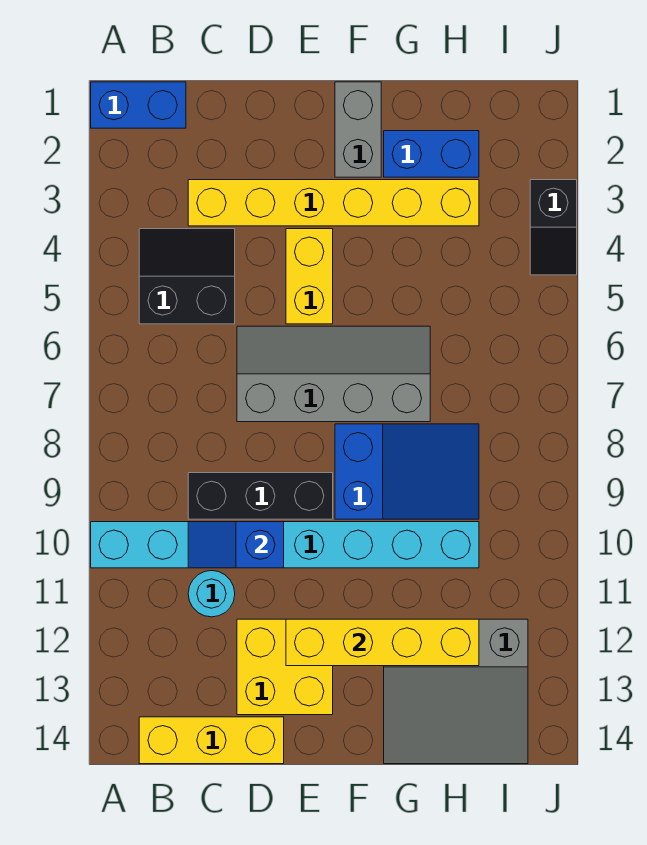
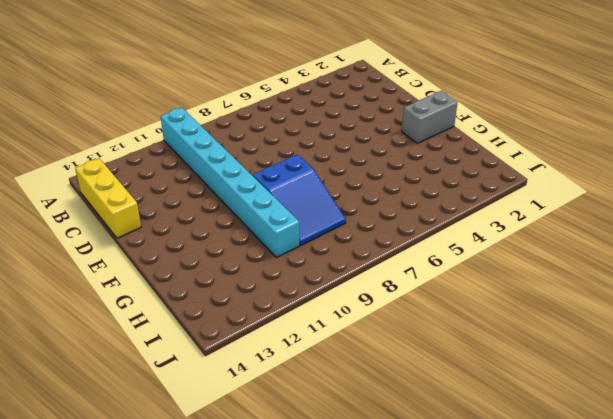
none -> blue brick A1:B1 level 1
none -> black slope B4:C5 level 1 top 5
none -> yellow brick C3:H3 level 1

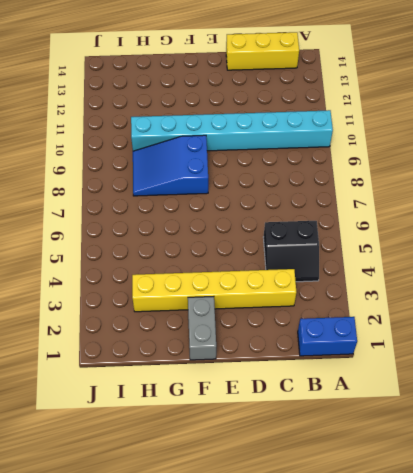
none -> black brick C9:E9 level 1
none -> cyan round brick C11 level 1
none -> grey slope D6:G7 level 1 top 7

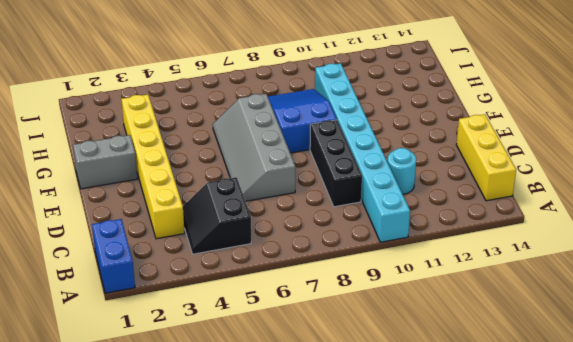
none -> yellow brick D12:E13 level 1
none -> yellow brick E4:E5 level 1
none -> blue brick G2:H2 level 1

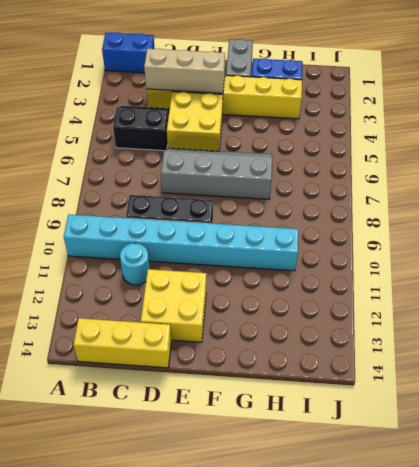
tan brick C3:E3 level 2 -> none
yellow brick D4:E5 level 1 -> yellow brick E4:E5 level 1
none -> blue slope F8:H9 level 1 top F
none -> grey slope G12:I14 level 1 top 12
none -> black slope J3:J4 level 1 top 3

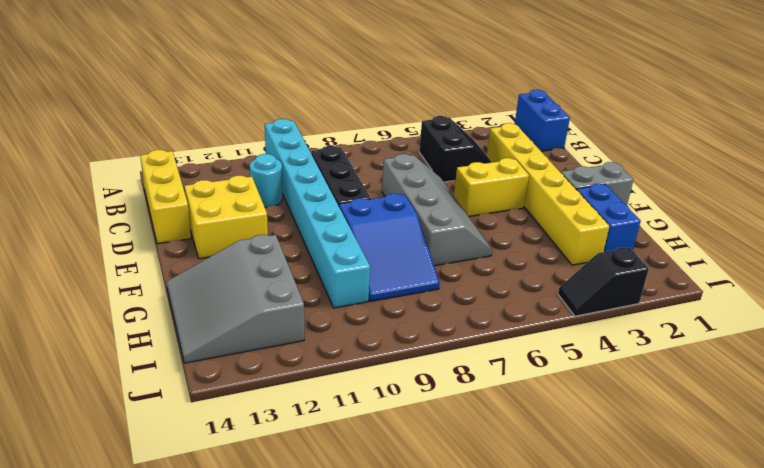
none -> blue slope C10:D10 level 2 top D
none -> yellow brick E12:H12 level 2

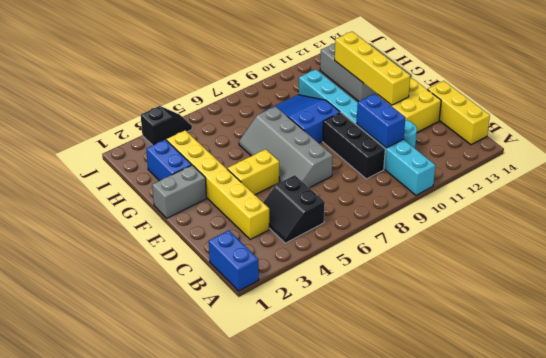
blue brick C10:D10 level 2 -> blue slope C10:D10 level 2 top D

